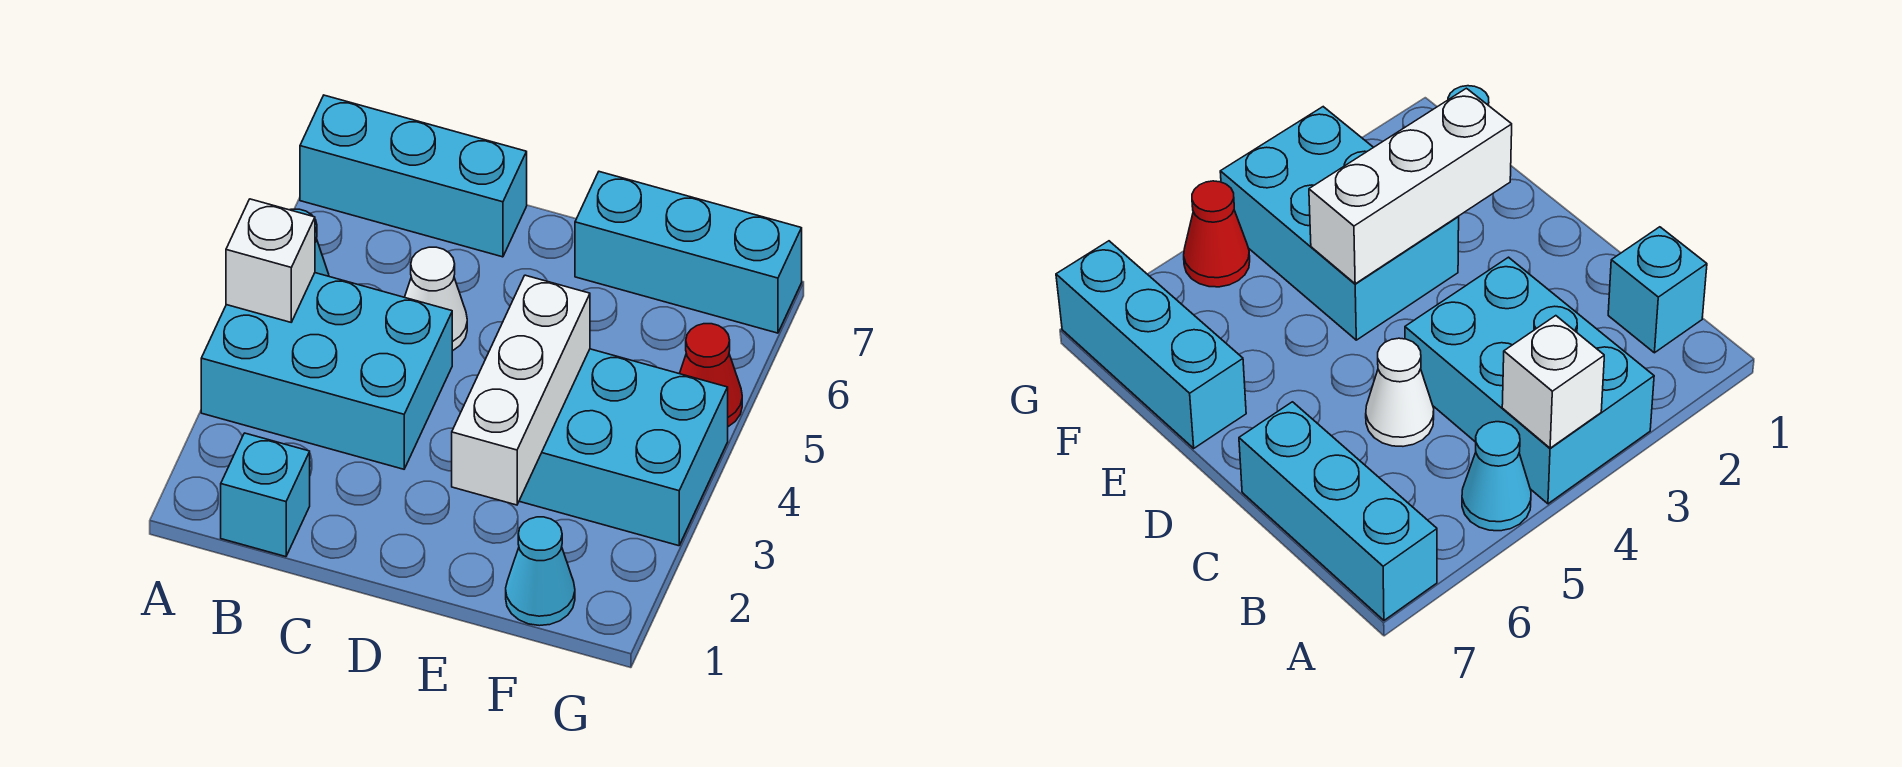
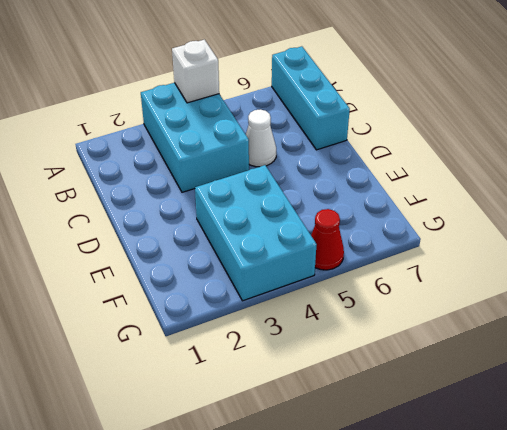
none -> cyan cone A5 level 1
none -> cyan brick B1 level 1

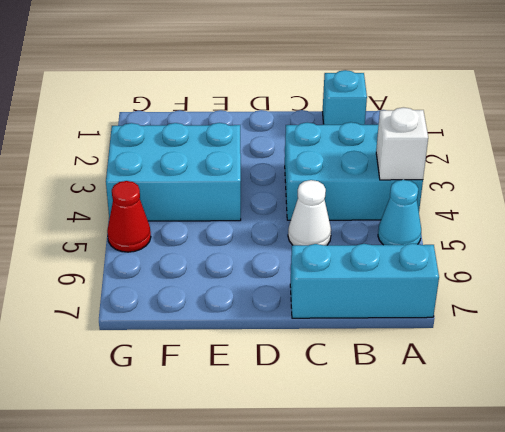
none -> cyan brick E7:G7 level 1
none -> cyan cone F1 level 1

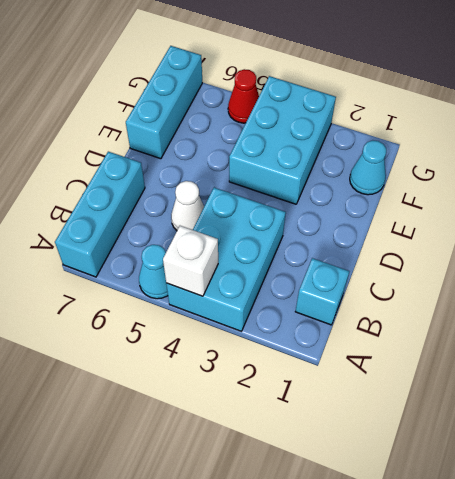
none -> white brick E2:E4 level 2

